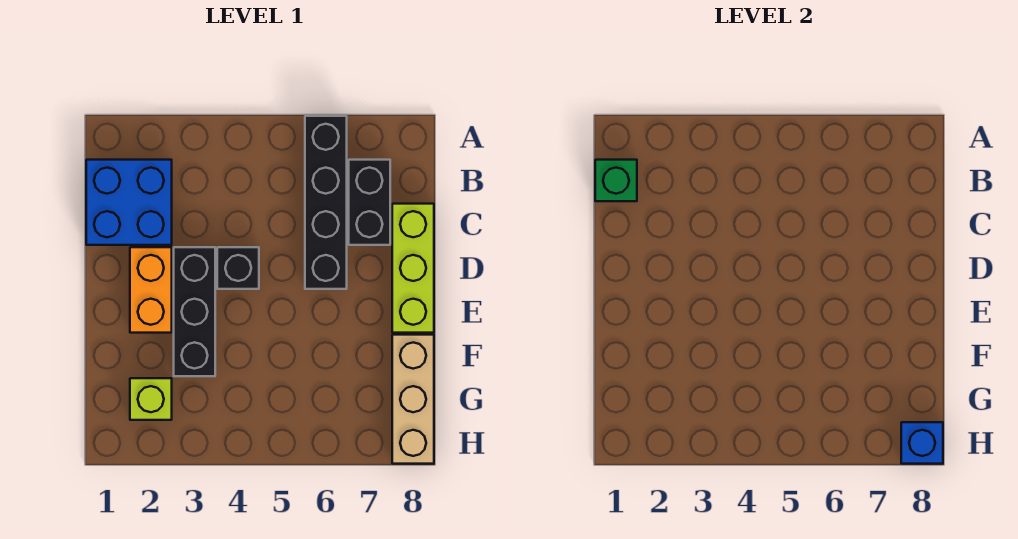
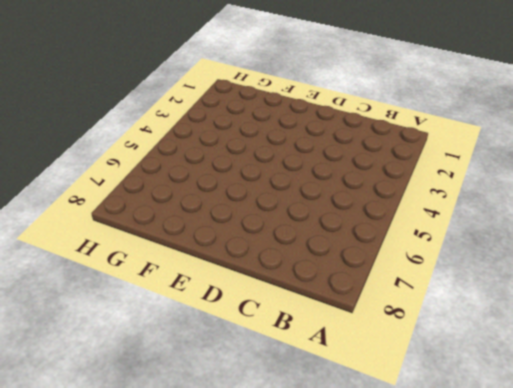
none -> black brick A6:D6 level 1
none -> blue brick B1:C2 level 1

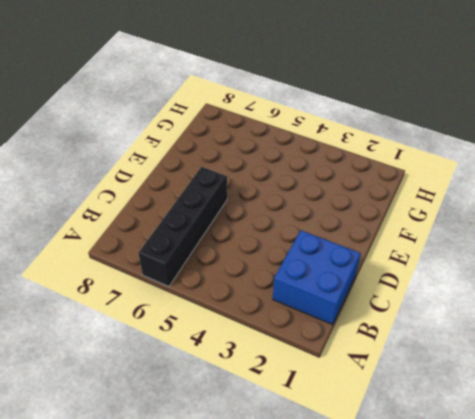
none -> black brick B7:C7 level 1
none -> lime brick C8:E8 level 1

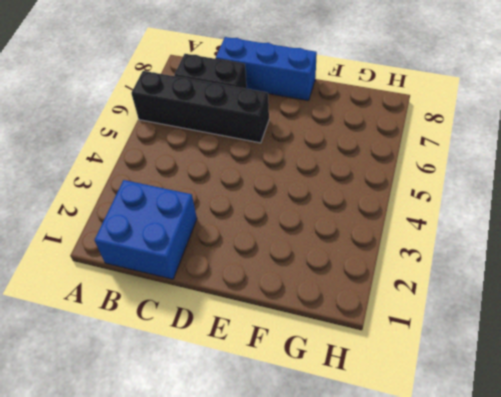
blue brick C8:E8 level 1 -> lime brick C8:E8 level 1
none -> orange brick D2:E2 level 1
none -> black brick D3:F3 level 1

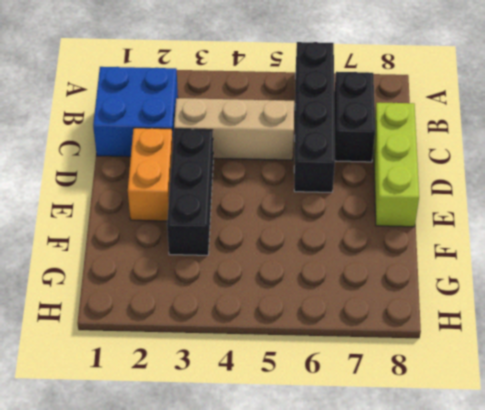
tan brick C3:C5 level 1 -> tan brick F8:H8 level 1
none -> black brick D4 level 1
none -> lime brick G2 level 1

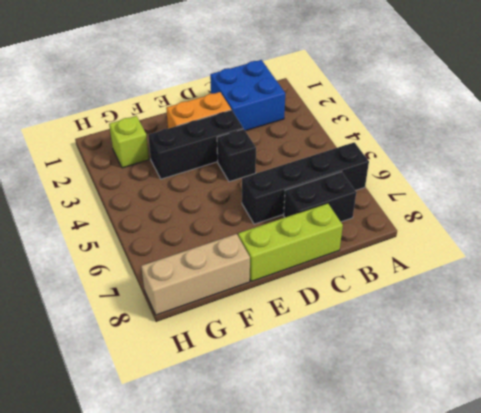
none -> green brick B1 level 2
none -> blue brick H8 level 2

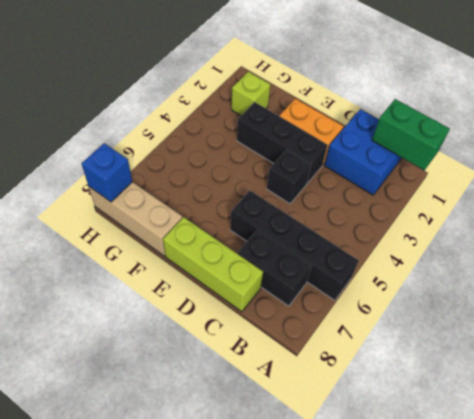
green brick A1:B1 level 2 -> green brick B1 level 2

